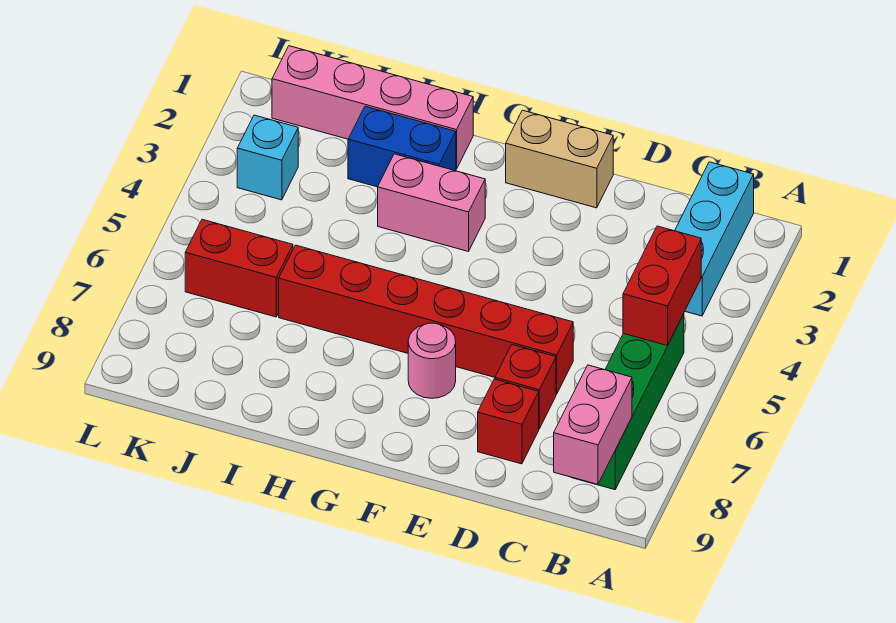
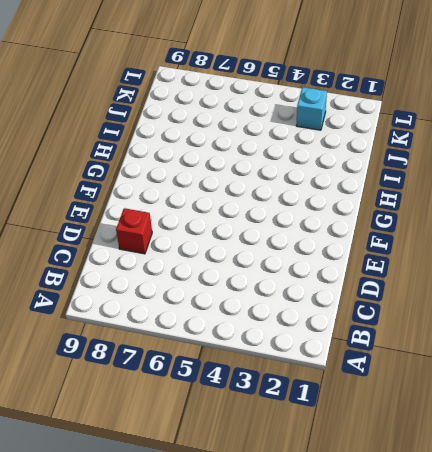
none -> cyan brick B1:B3 level 1
none -> green brick B5:B8 level 1
none -> red brick D6:I6 level 1

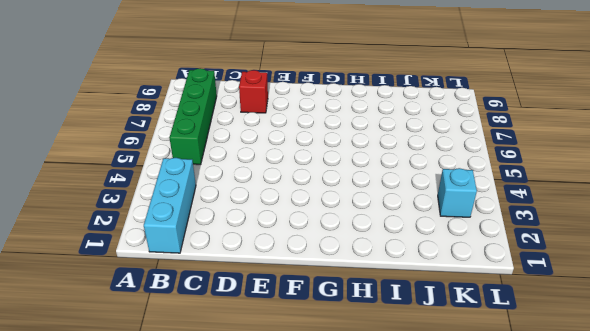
none -> red brick D6:I6 level 1
none -> red brick D7 level 1
none -> tan brick E1:F1 level 1

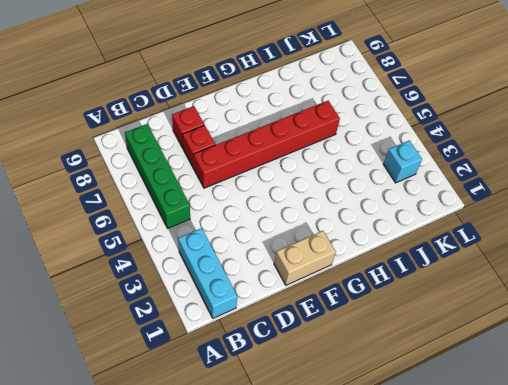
none -> pink round brick F7 level 1
none -> pink brick G3:H3 level 1
none -> pink brick H1:K1 level 1

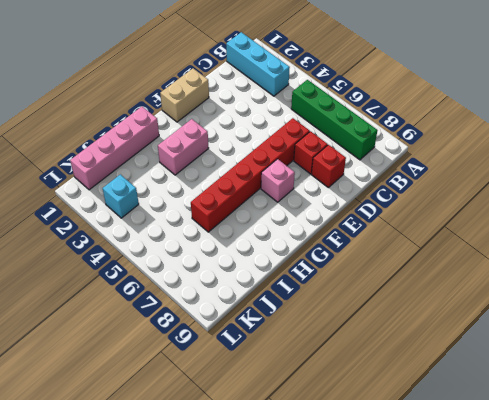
pink brick F7 level 1 -> pink round brick F7 level 1
none -> blue brick H2:I2 level 1
none -> red brick J6:K6 level 1
none -> red brick B4:B5 level 2

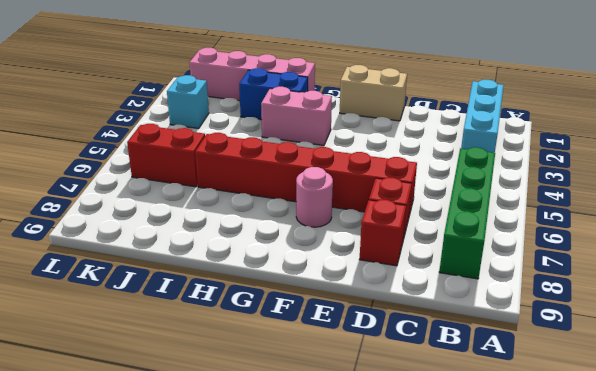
none -> red brick B4:B5 level 2
none -> pink brick B8:B9 level 2

